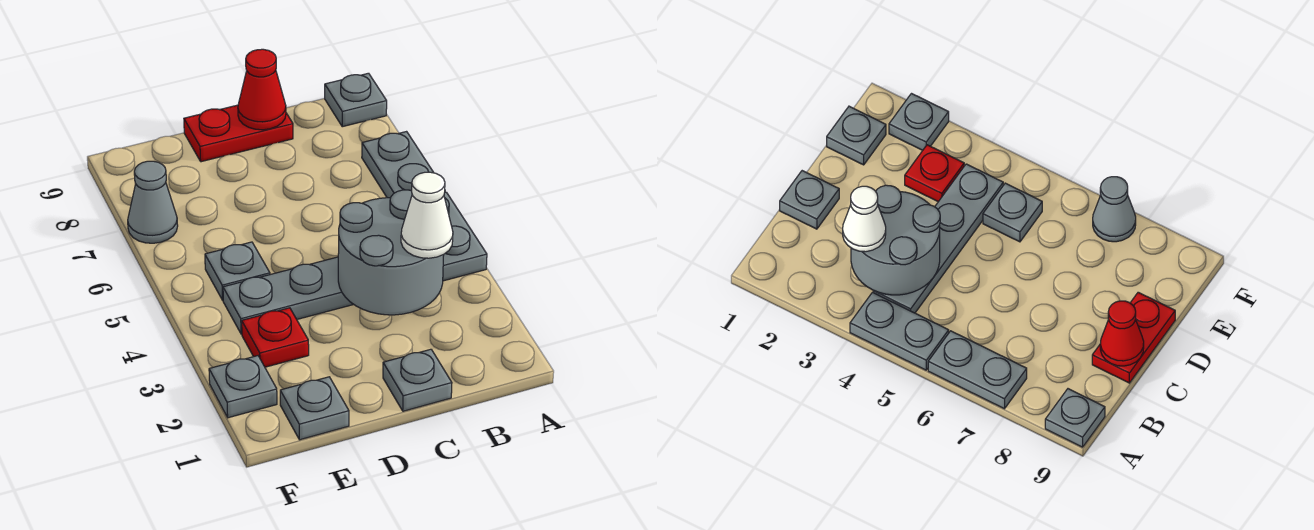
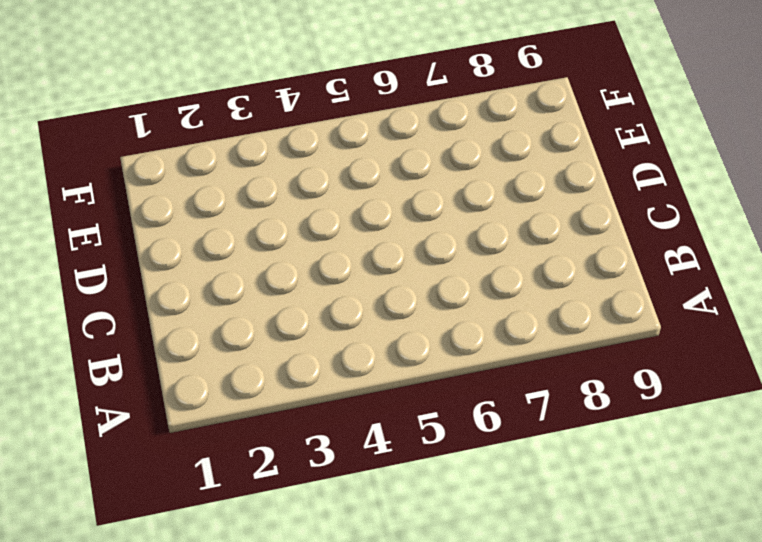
none -> grey plate A4:A5 level 1
none -> grey plate A6:A7 level 1
none -> grey plate A9 level 1

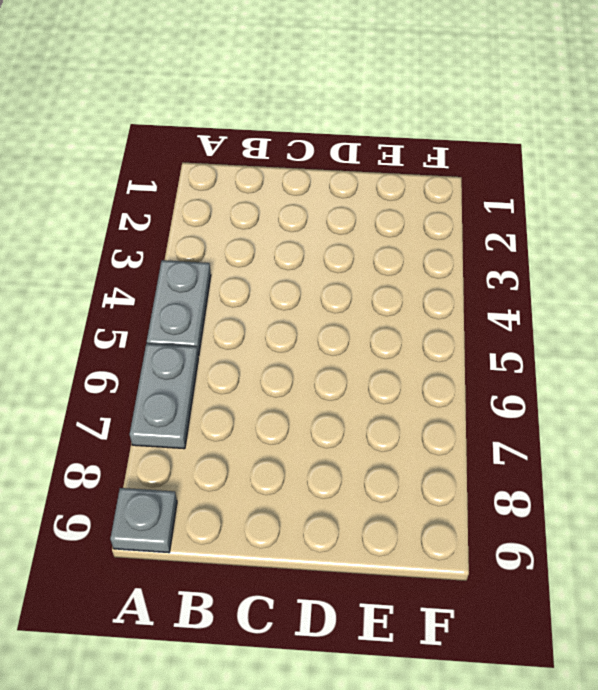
none -> grey plate B4:E4 level 1
none -> grey plate C1 level 1
none -> red plate C9:D9 level 1

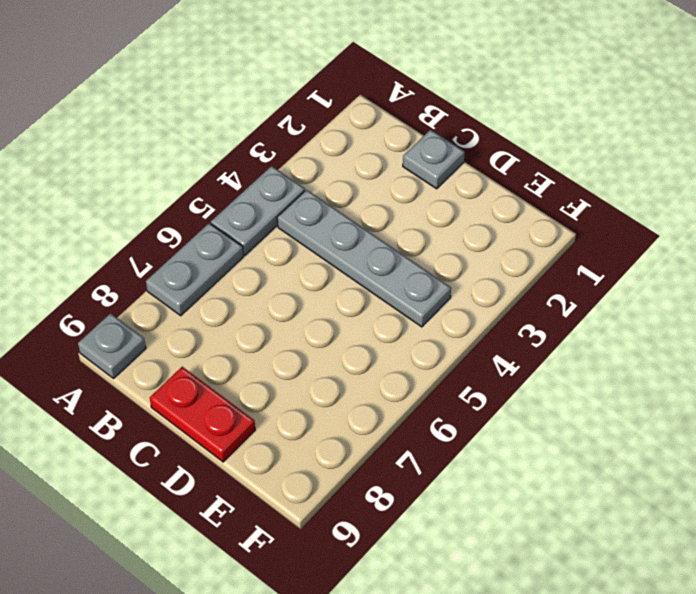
none -> grey plate E1 level 1
none -> red plate E3 level 1
none -> grey plate E5 level 1

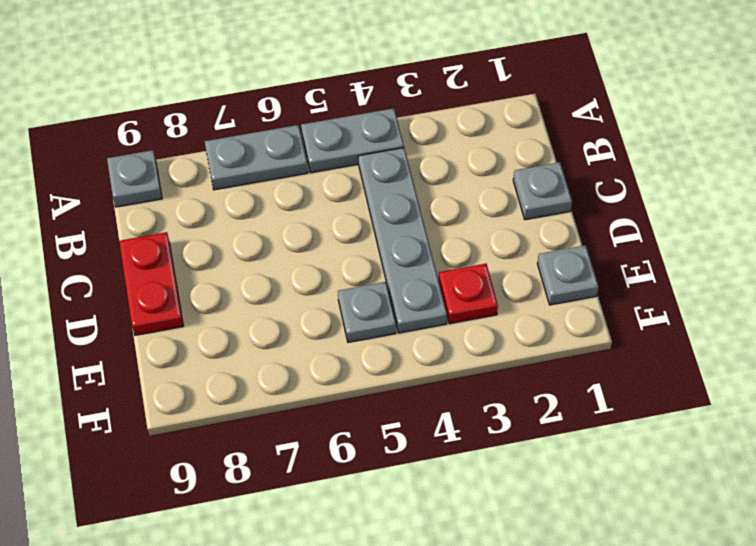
none -> grey plate F2 level 1
none -> grey cone F7 level 1
none -> grey round brick B3:C4 level 2

